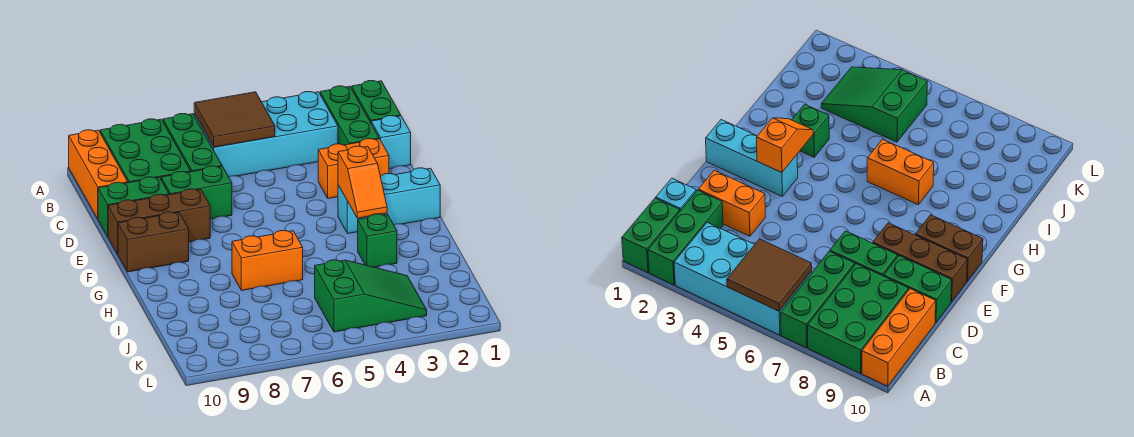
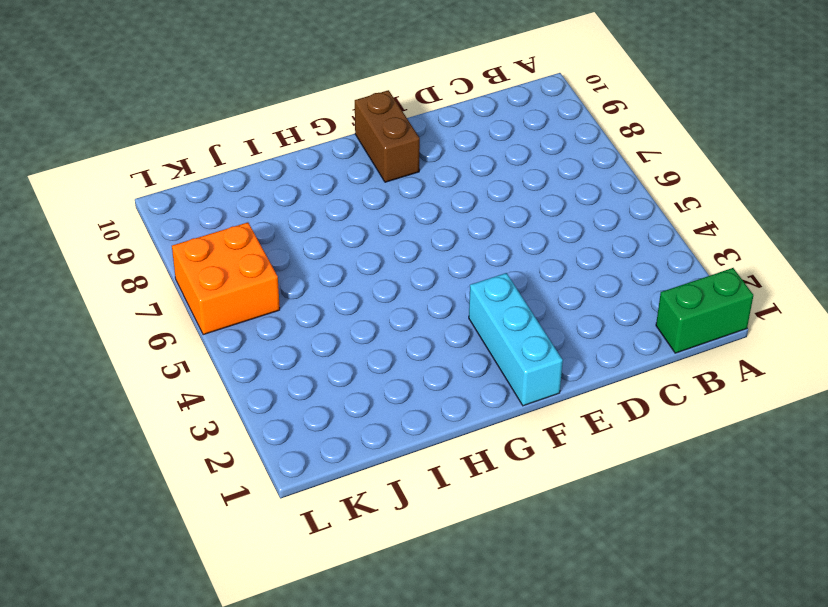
orange brick K6:L7 level 1 -> none
none -> green brick A2:C2 level 1
none -> cyan brick A3:B6 level 1
none -> green brick A7:C7 level 1

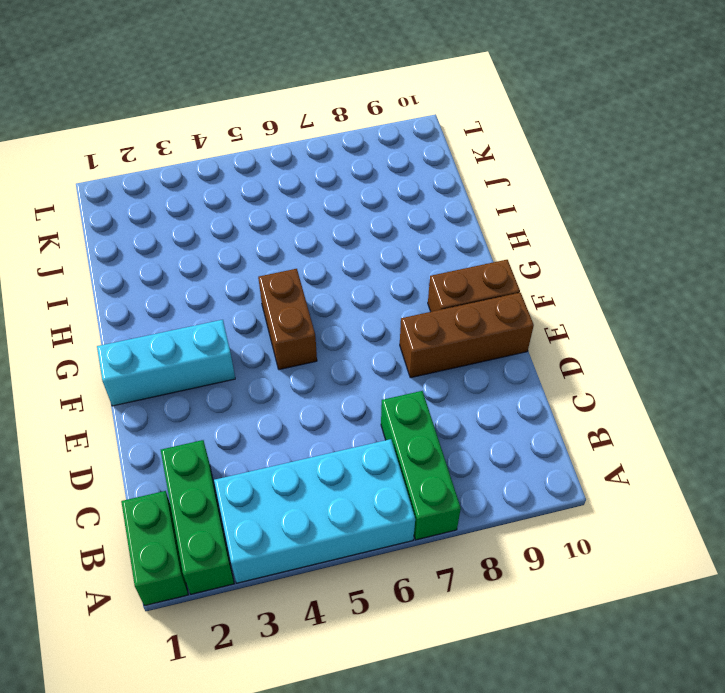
brown brick F5:G5 level 1 -> none
none -> green brick A8:C9 level 1
none -> orange brick A10:C10 level 1
none -> cyan brick C1 level 1

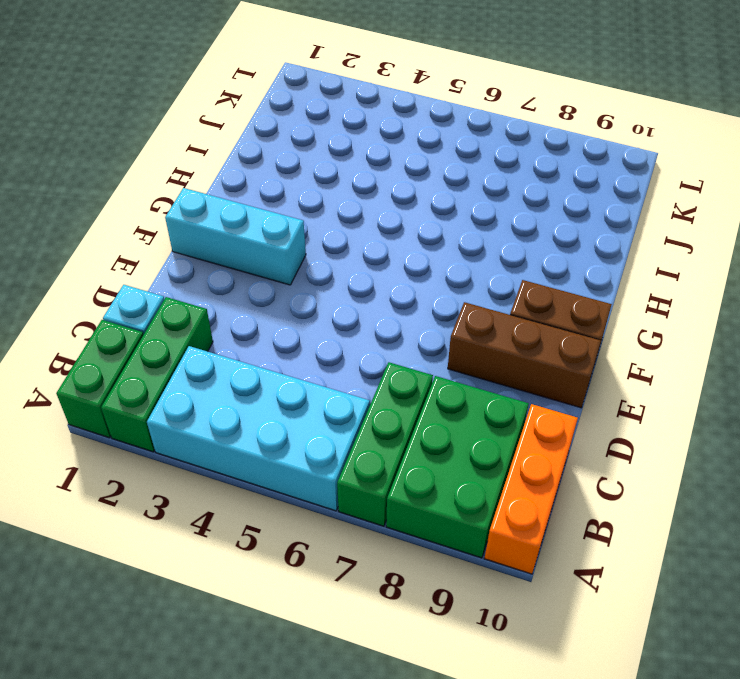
none -> orange brick D2:D3 level 1
none -> green brick D7:D8 level 1
none -> green brick D9:D10 level 1

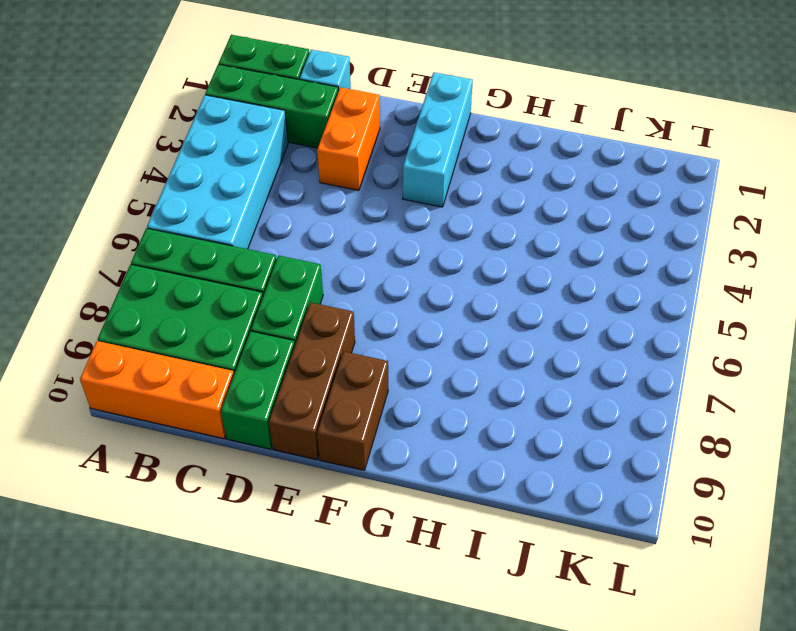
none -> green brick H3 level 1
none -> orange brick H6:H7 level 1
none -> green slope J3:K5 level 1 top 5

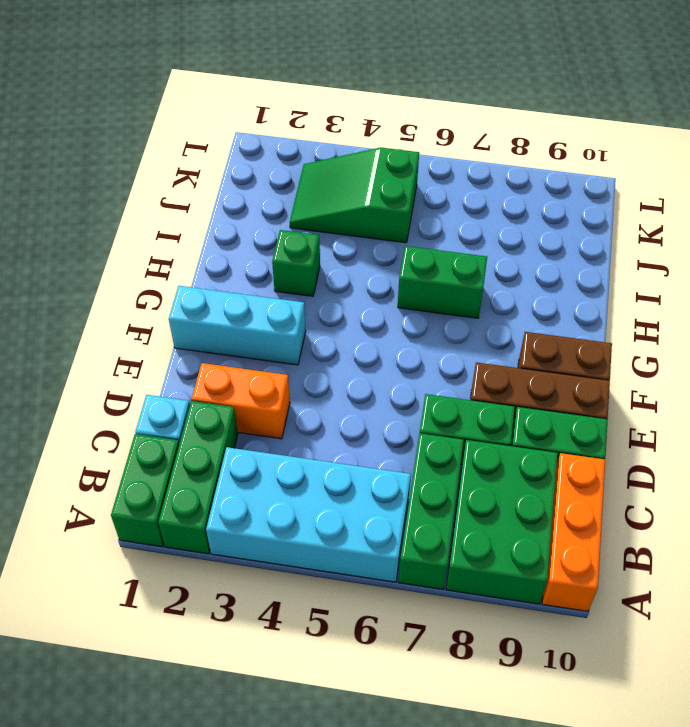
green brick H6:H7 level 1 -> orange brick H6:H7 level 1
none -> brown tile A5:B6 level 2
none -> orange slope F3:G3 level 2 top F

